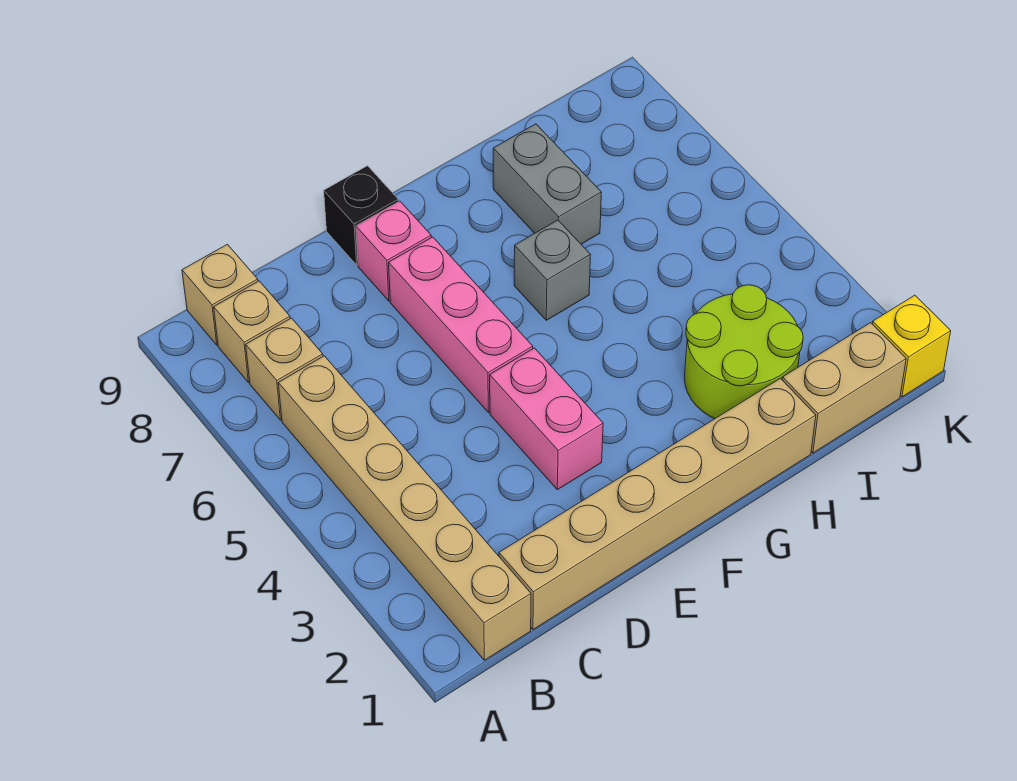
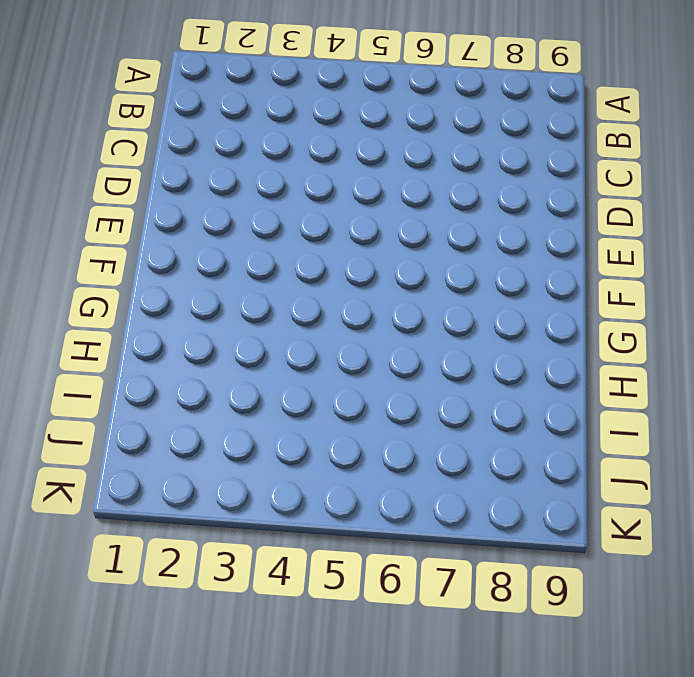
none -> tan brick B1:B6 level 1
none -> tan brick B7 level 1
none -> tan brick B8 level 1

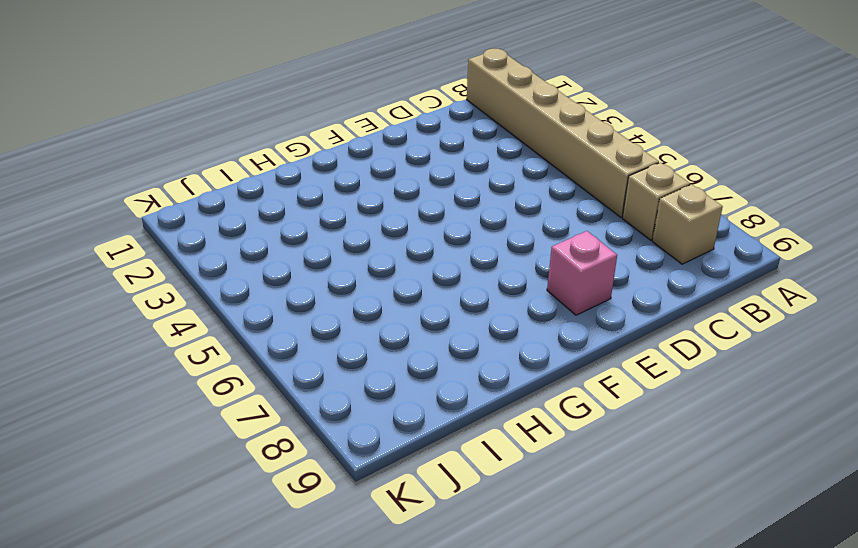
none -> tan brick B9 level 1
none -> tan brick C1:H1 level 1
none -> pink brick E3:E4 level 1

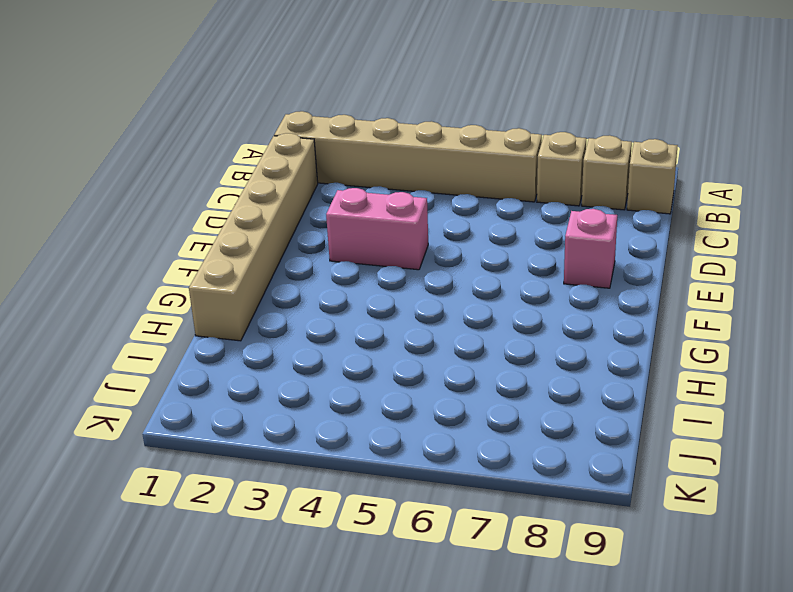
none -> pink brick E5:E7 level 1
none -> black brick E9 level 1
none -> grey brick G6 level 1

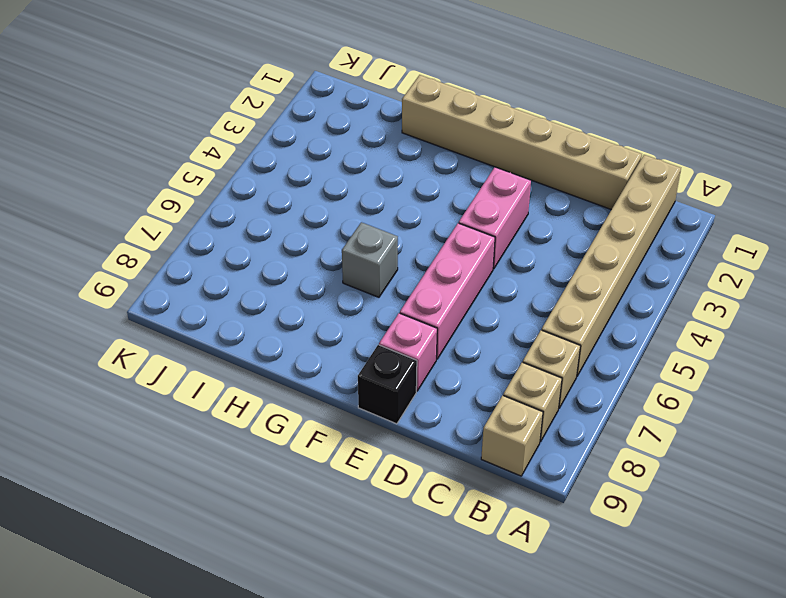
none -> lime round brick H2:I3 level 1
none -> grey brick H7:H8 level 1
none -> tan brick I1:J1 level 1

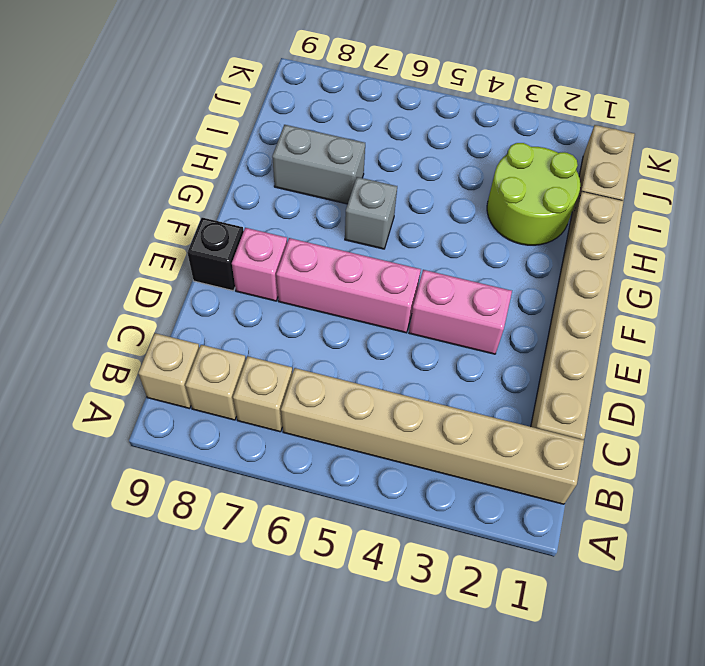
none -> yellow brick K1 level 1

